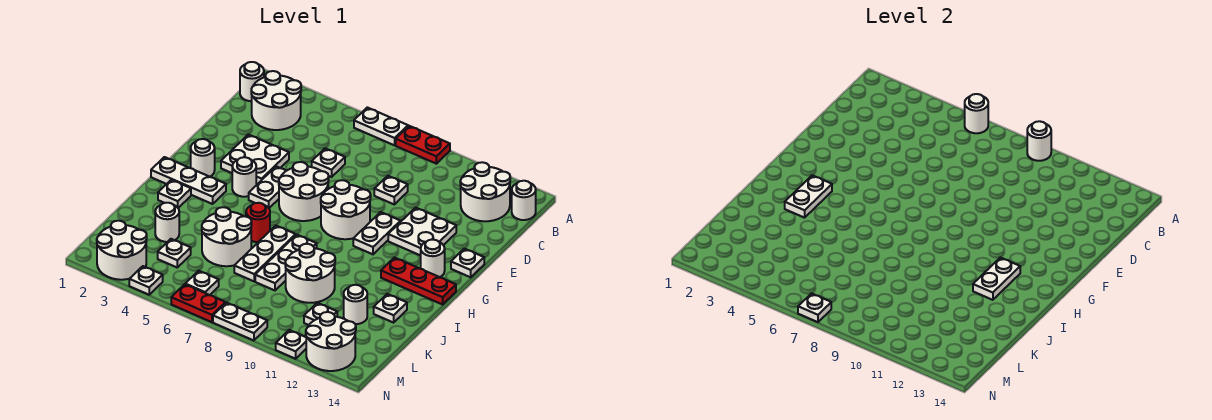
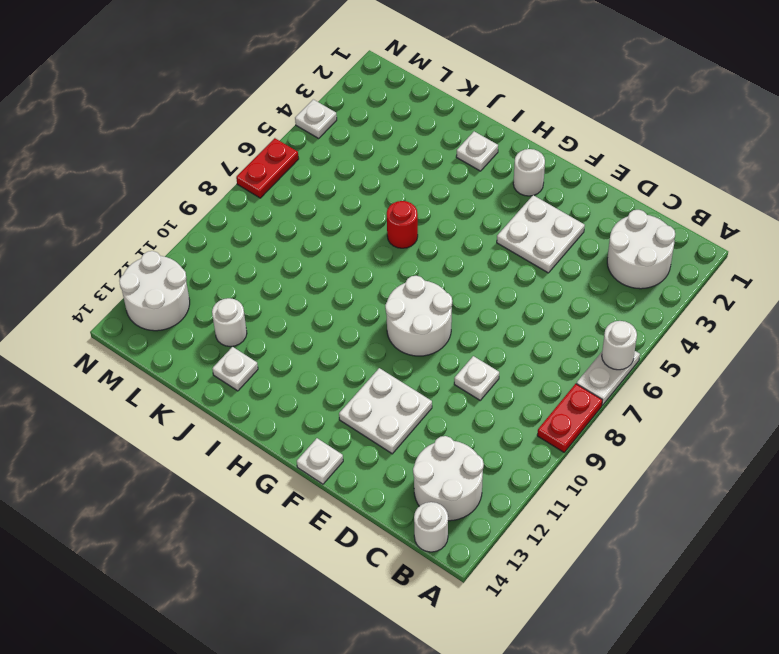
none -> white round brick B1 level 1
none -> white plate D6 level 1
none -> white plate F5:G5 level 1
none -> white round brick F6:G7 level 1

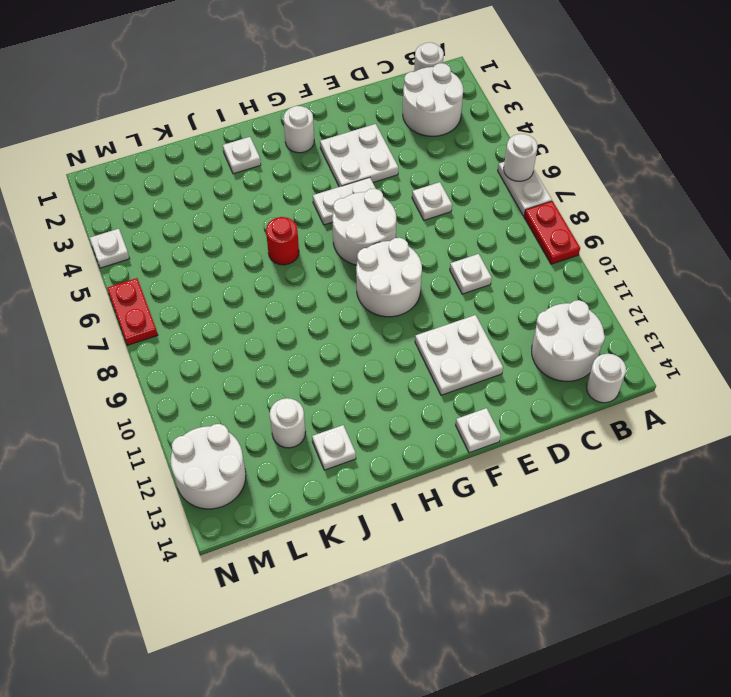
none -> white plate F10:G10 level 1
none -> white round brick G4 level 1
none -> white round brick G13 level 1
none -> white plate H1:H3 level 1

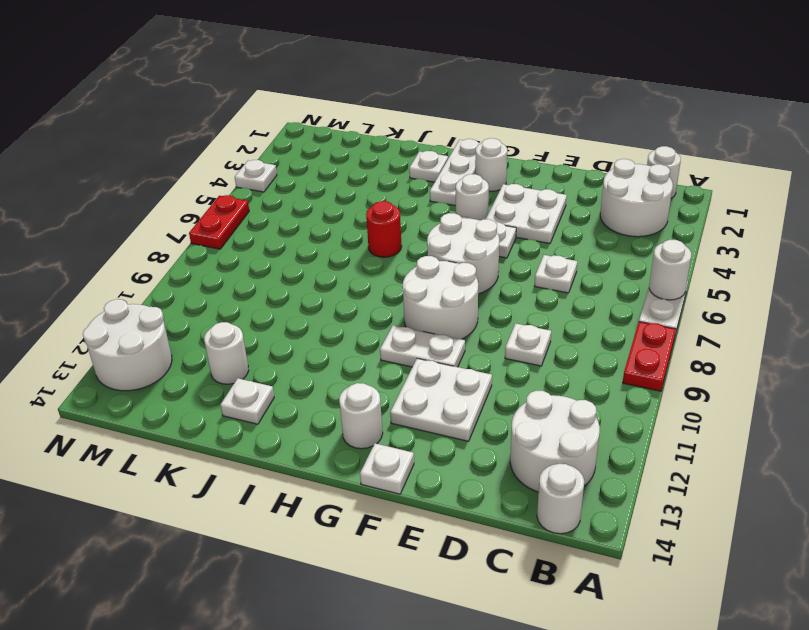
none -> red plate H12:H14 level 1
none -> white plate I7:K7 level 1
none -> white plate I8:K8 level 1
none -> white round brick J5:K6 level 1

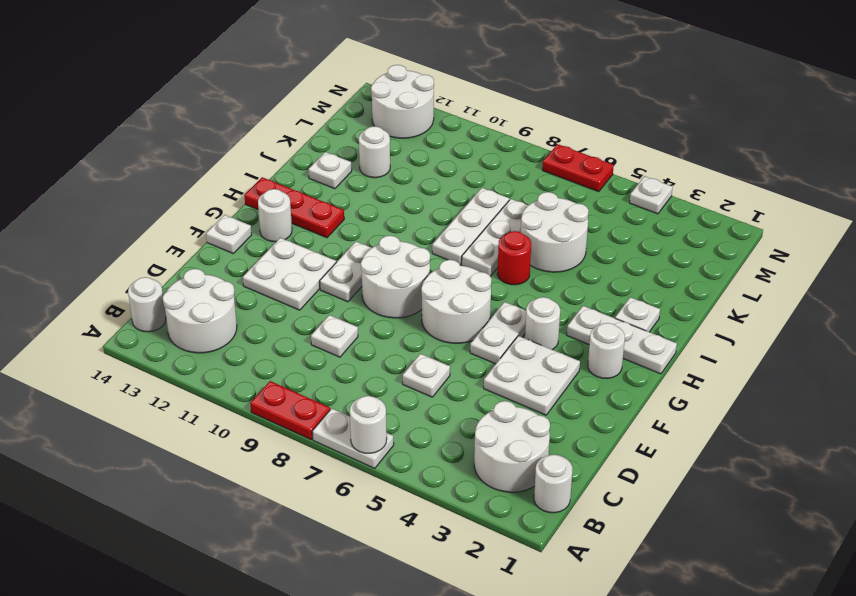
none -> white round brick J9:K10 level 1
none -> white round brick K3 level 1
none -> white plate L4 level 1
none -> white plate L11 level 1

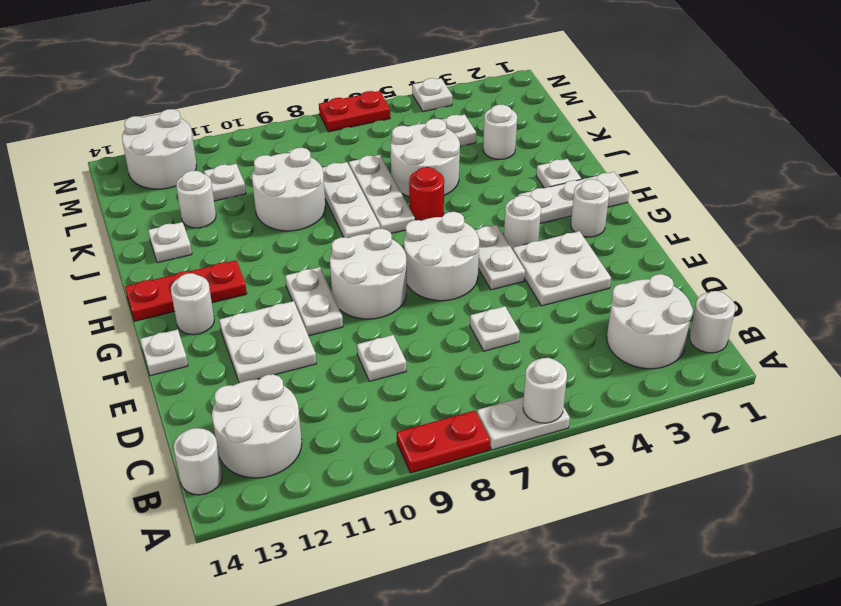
none -> white round brick M2:N3 level 1
none -> white plate M6 level 1
none -> white plate N8:N9 level 1
none -> white plate N11 level 1

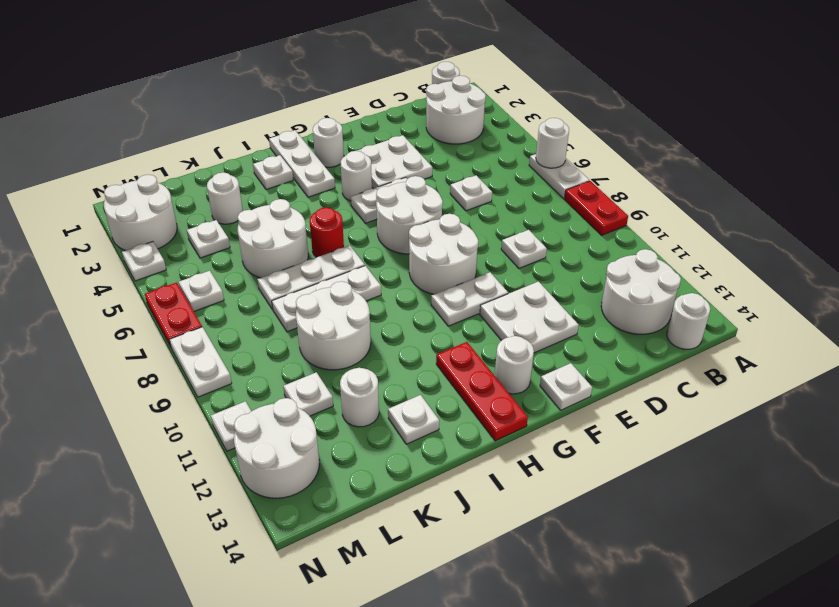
none -> white round brick A9 level 2
none -> white plate H3:I3 level 2
none -> white plate H12:I12 level 2
none -> white plate N7 level 2

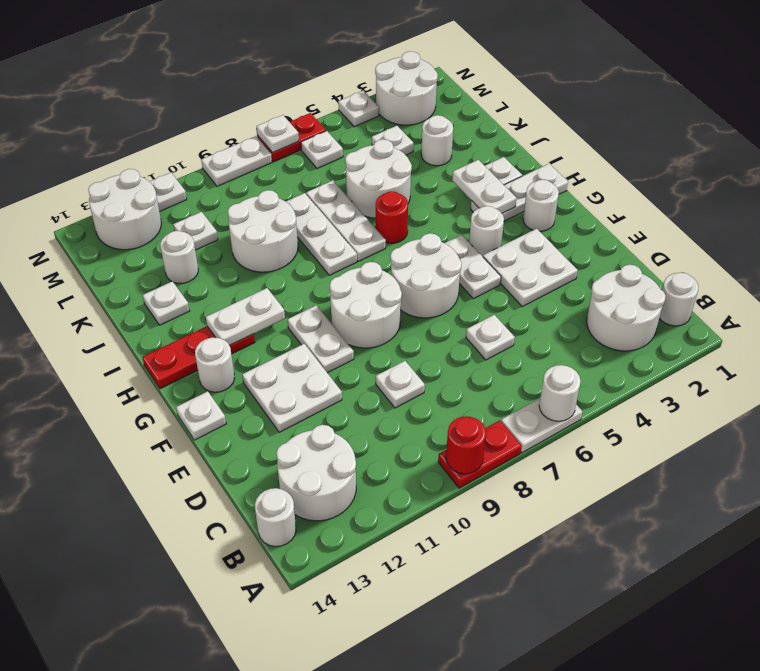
red round brick A9 level 2 -> white round brick A9 level 2
white plate H11:H12 level 2 -> white plate H12:I12 level 2

